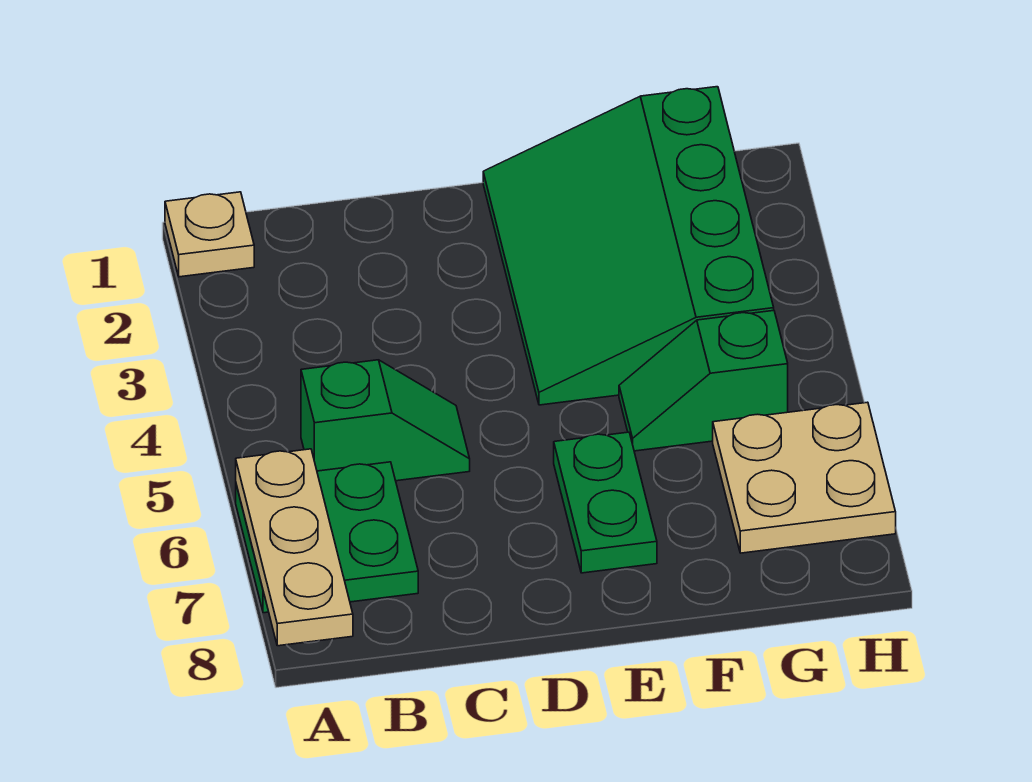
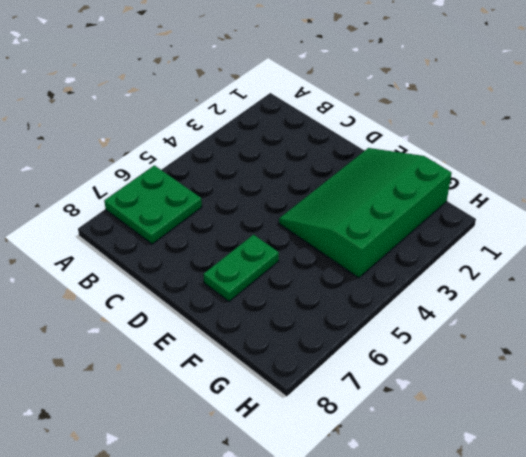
none -> tan plate A1 level 1
none -> green slope B5:C5 level 1 top B

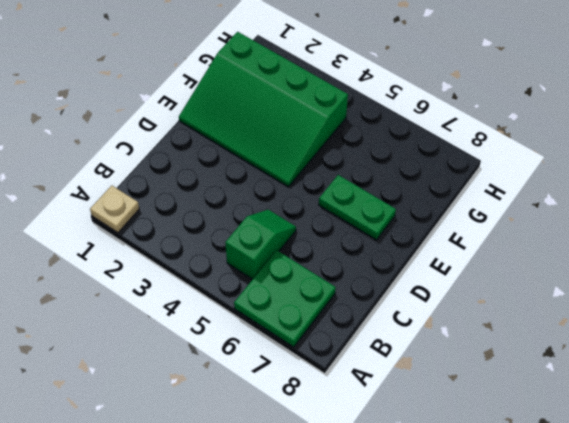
none -> green slope F5:G5 level 1 top G
none -> tan plate G6:H7 level 1

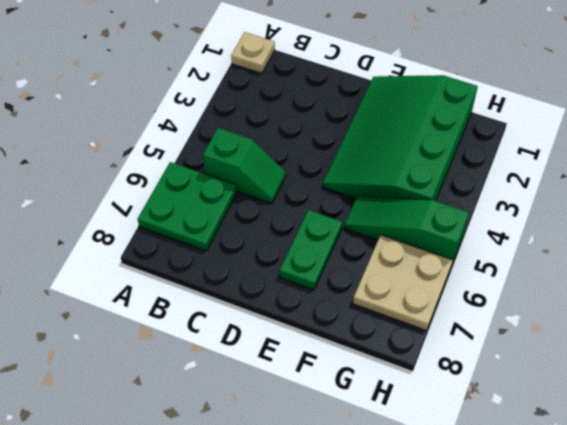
green slope F5:H5 level 1 top H -> green slope F5:G5 level 1 top G
none -> tan plate A6:A8 level 2

